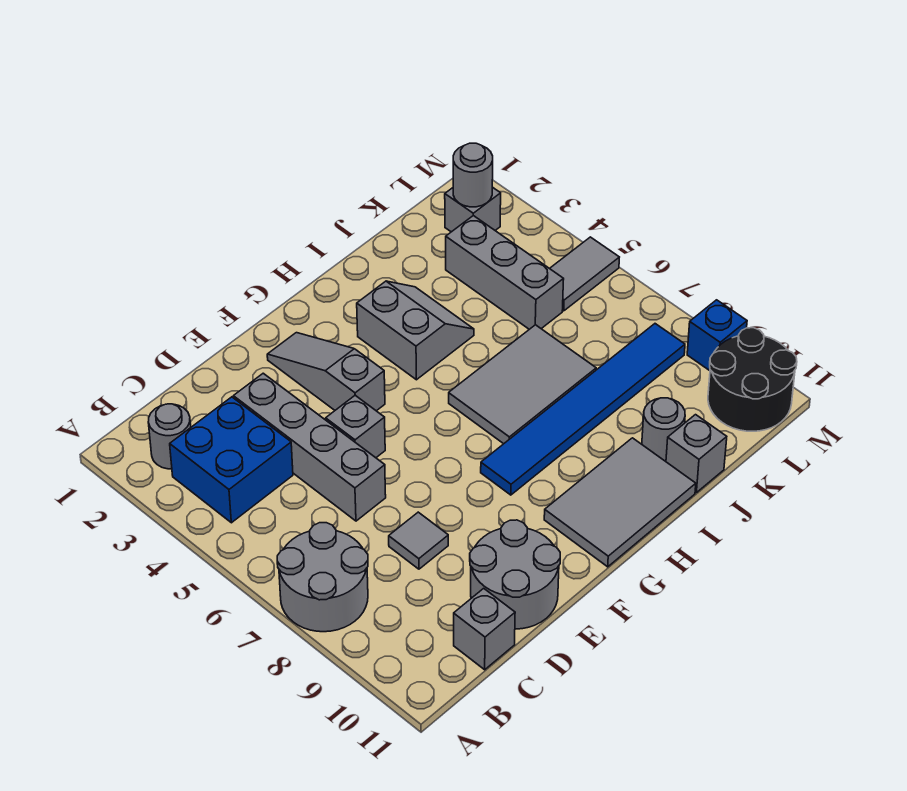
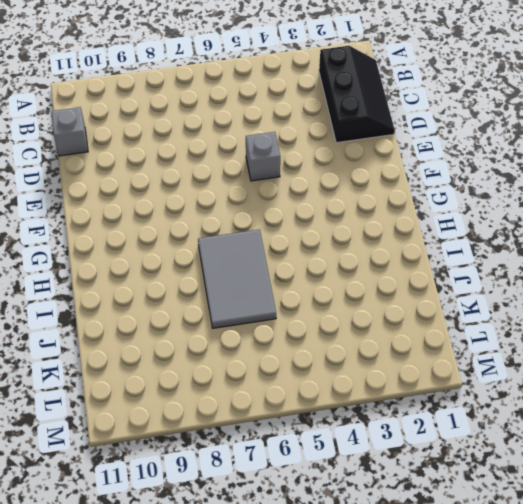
black slope B1:D2 level 1 top 2 -> grey round brick B2 level 1
none -> grey round brick A7:B8 level 1
none -> blue brick B3:C4 level 1
none -> grey brick D3:D6 level 1

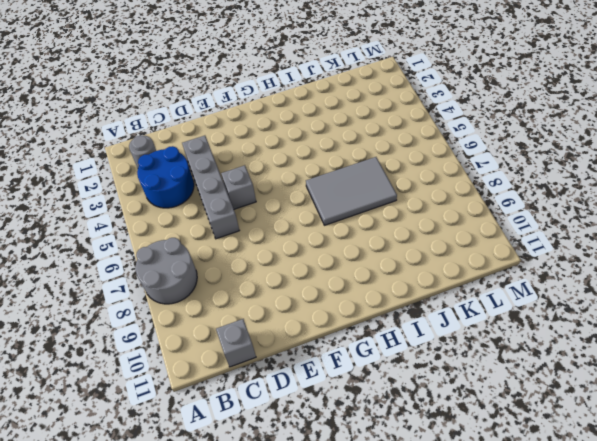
blue round brick B3:C4 level 1 -> blue brick B3:C4 level 1
none -> grey tile D8 level 1
none -> grey round brick D10:E11 level 1
none -> grey slope F2:F4 level 1 top 4

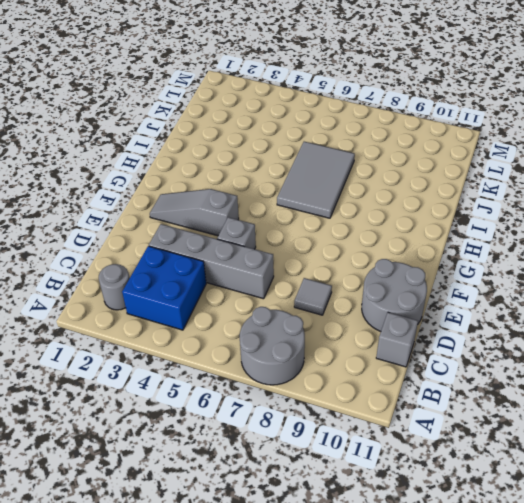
none -> blue tile G8:L8 level 1
none -> grey tile G10:I11 level 1
none -> grey slope H3:I4 level 1 top H

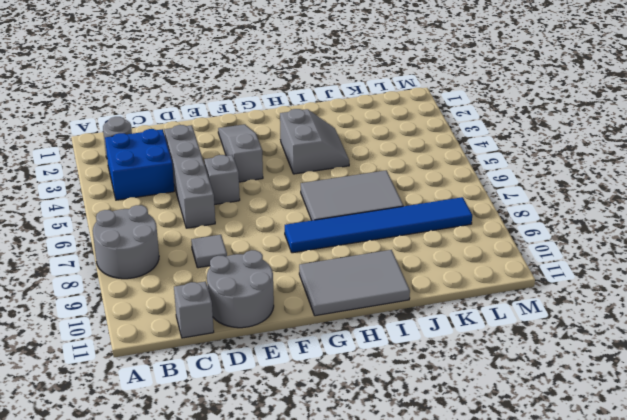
none -> grey round brick J10 level 1
none -> grey brick J11 level 1
none -> grey brick K3:K5 level 1

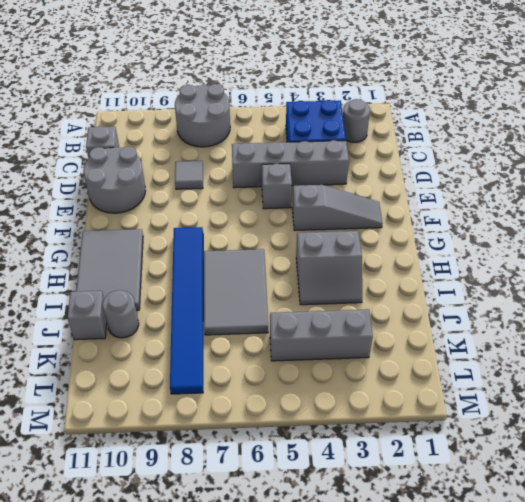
none -> grey brick L2 level 1
none -> grey tile L5:M5 level 1
none -> black round brick L10:M11 level 1

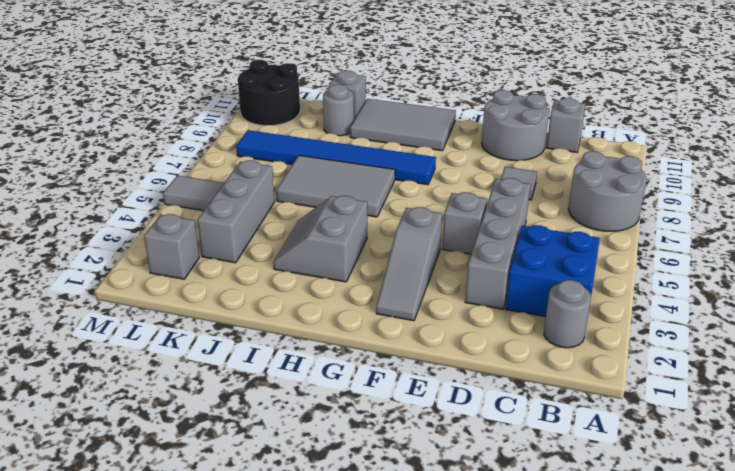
none -> blue brick M9 level 1
none -> grey round brick L2 level 2

